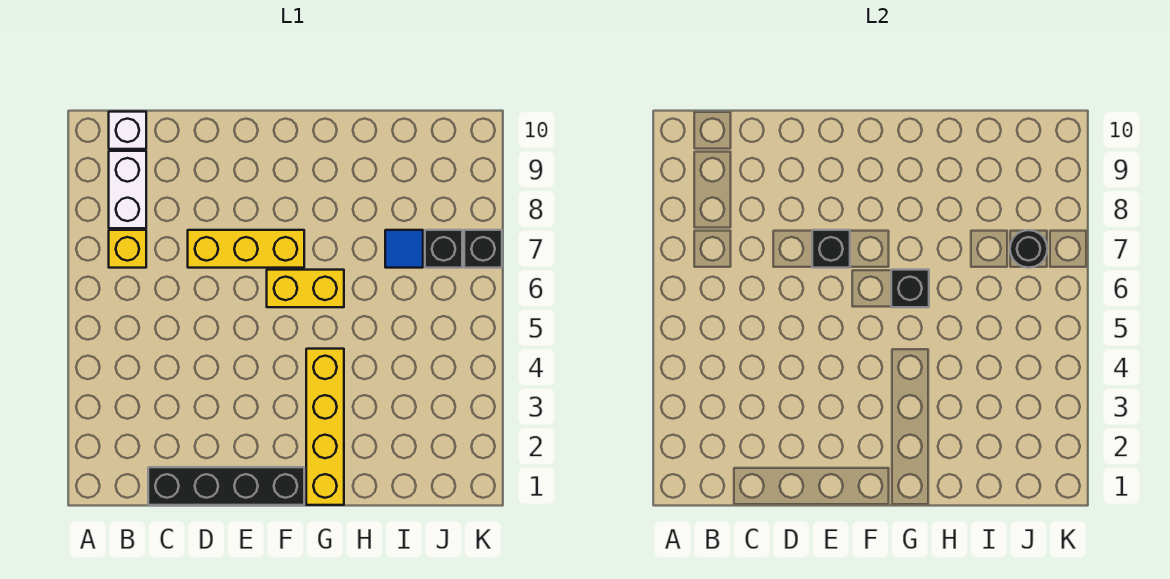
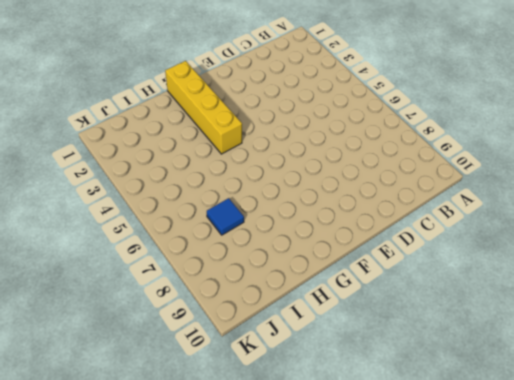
none -> yellow brick B7 level 1
none -> white brick B8:B9 level 1
none -> white brick B10 level 1

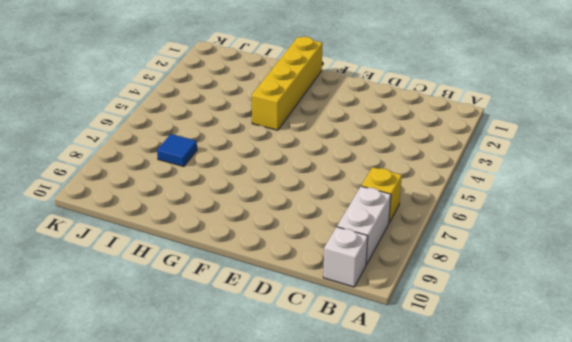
none -> black brick C1:F1 level 1
none -> yellow brick D7:F7 level 1
none -> yellow brick F6:G6 level 1

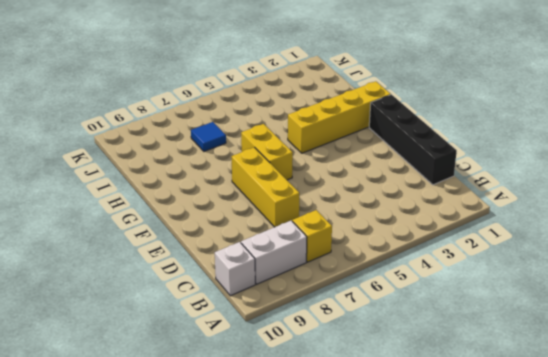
none -> black brick J7 level 1
none -> black brick K7 level 1
none -> black brick E7 level 2

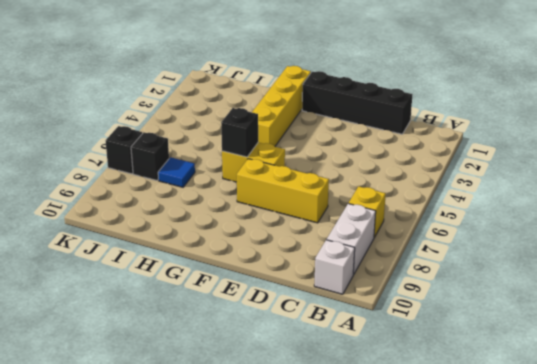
none -> black brick E7 level 2
none -> black round brick J7 level 2

